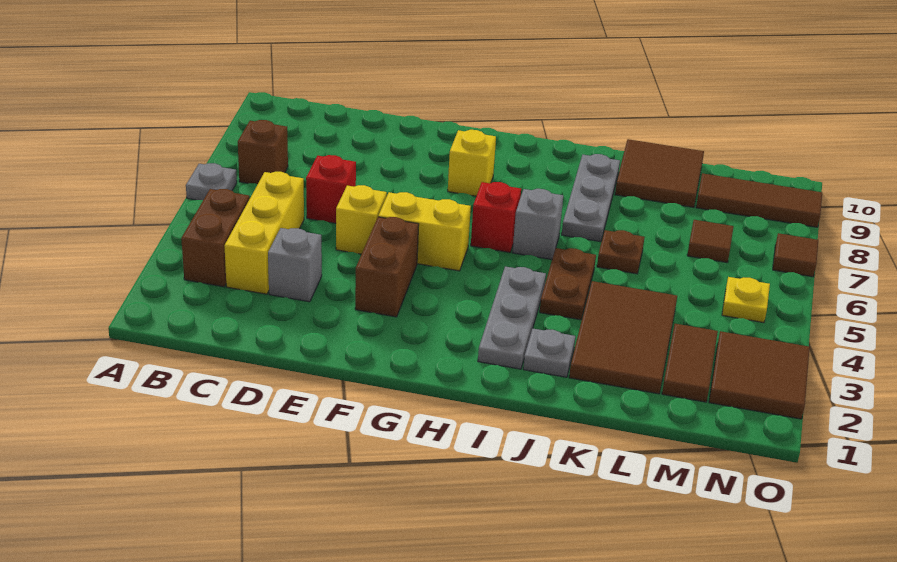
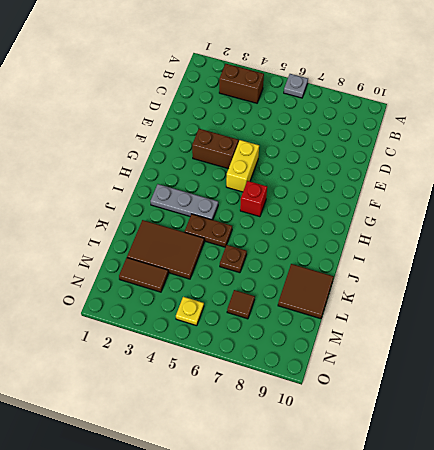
none -> brown brick B7 level 1
none -> yellow brick C3:C5 level 1
none -> grey brick D3 level 1

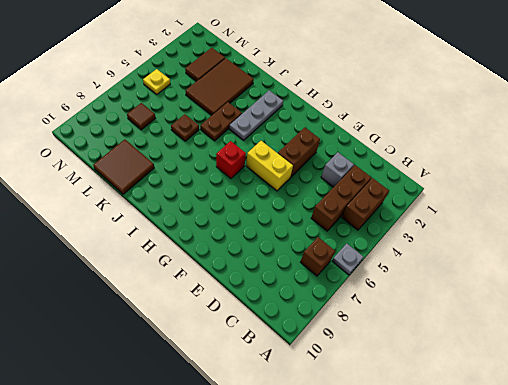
brown brick C3:C5 level 1 -> yellow brick C3:C5 level 1
none -> red brick D6 level 1
none -> yellow brick E5 level 1
none -> yellow brick G8 level 1

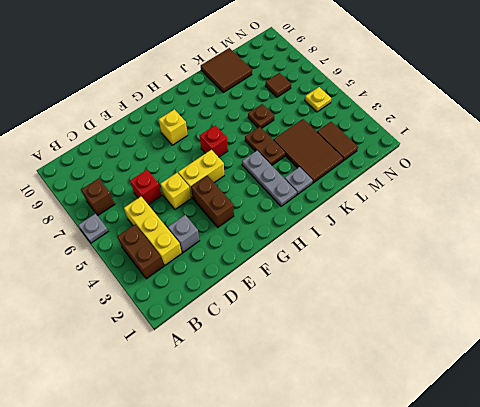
none -> grey brick I6 level 1
none -> grey plate J7:J9 level 1
none -> brown tile M9:O9 level 1

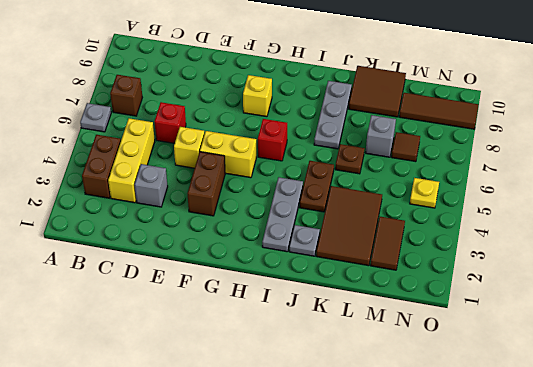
grey brick L7 level 1 -> grey brick I6 level 1
none -> brown tile N2:O3 level 1
none -> brown tile O7 level 1

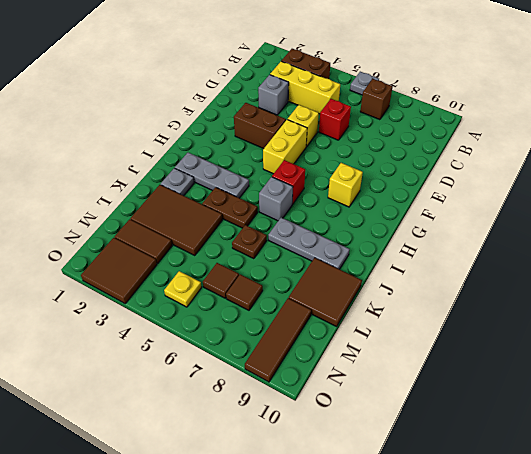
brown tile M6 level 1 -> brown tile O7 level 1

